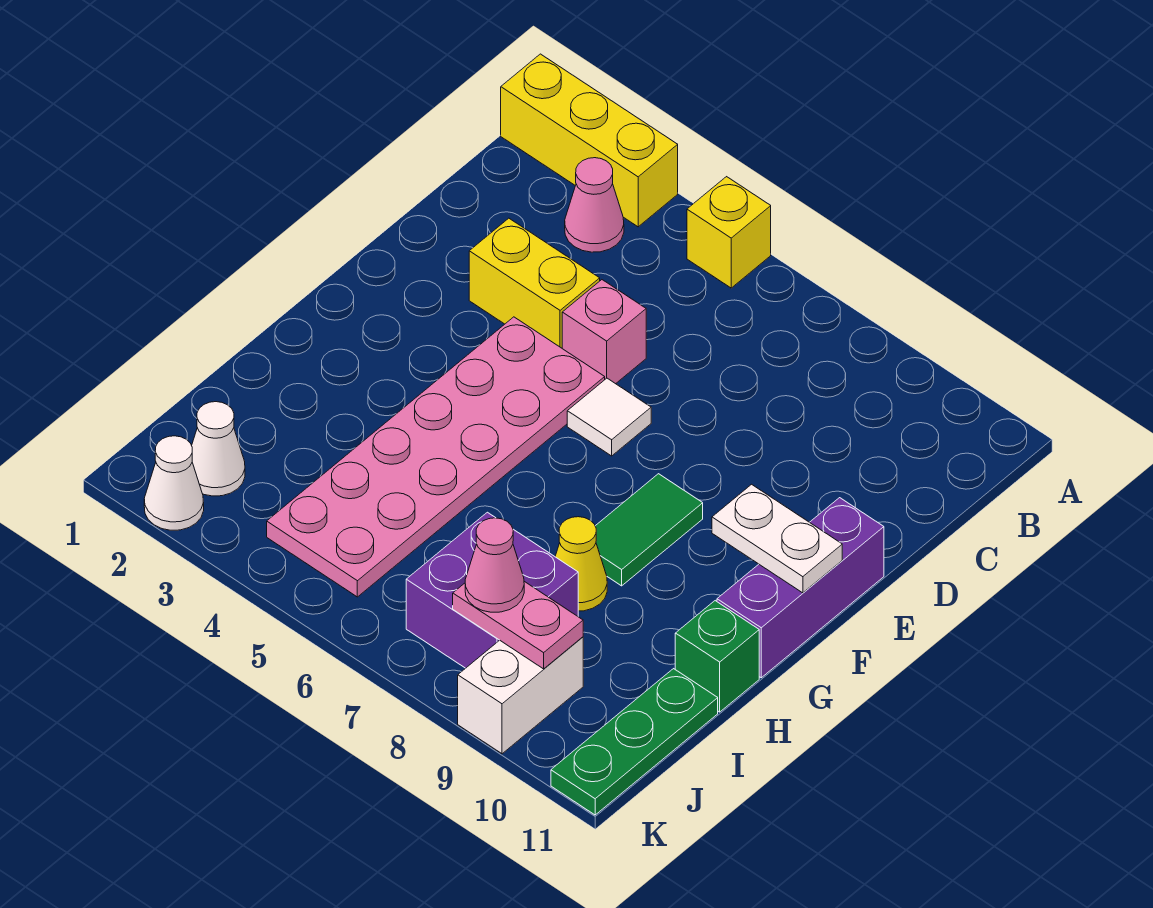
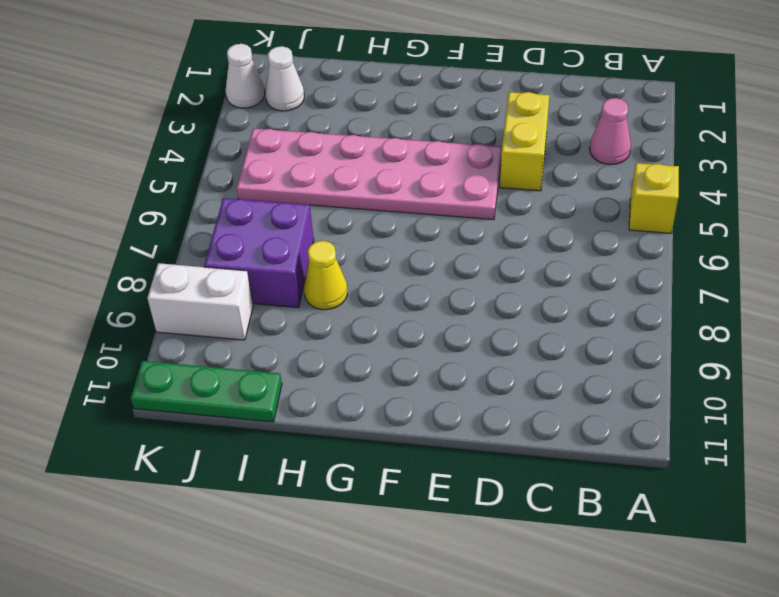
none -> yellow brick A1:A3 level 1
none -> pink brick D5 level 1
none -> white tile E6 level 1

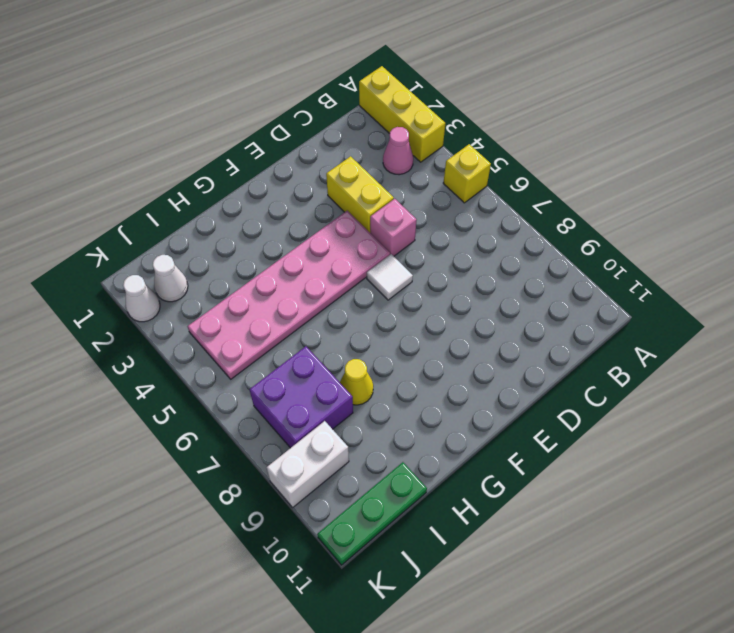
none -> purple brick E11:G11 level 1
none -> green tile F8:G8 level 1
none -> green brick H11 level 1

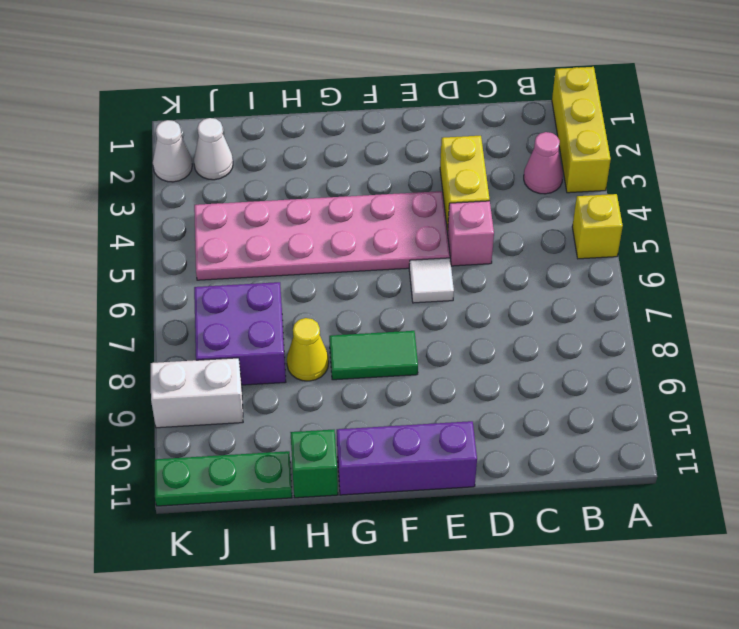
none -> white plate F10:F11 level 2
none -> pink plate J8:J9 level 2
none -> pink cone J8 level 3

